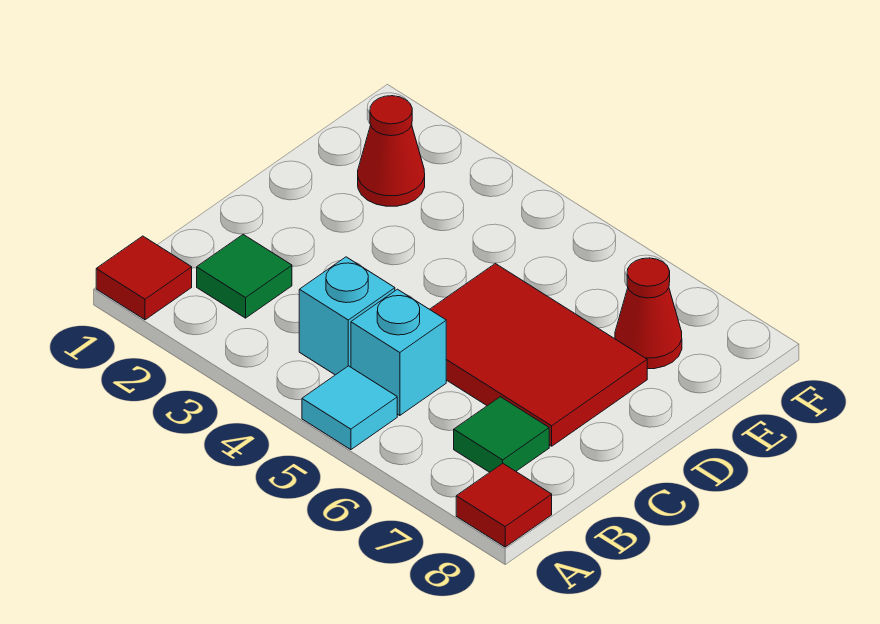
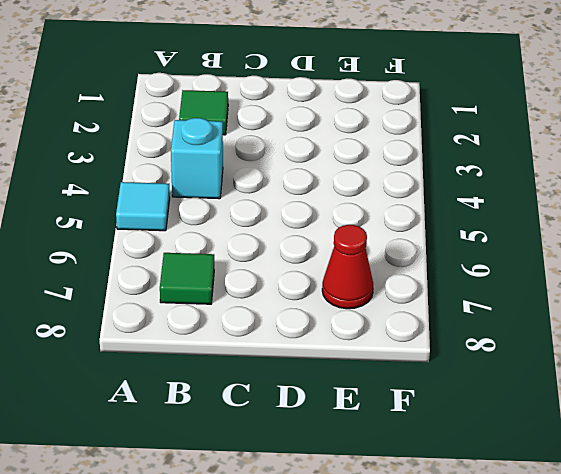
none -> red tile A1 level 1
none -> red tile A8 level 1

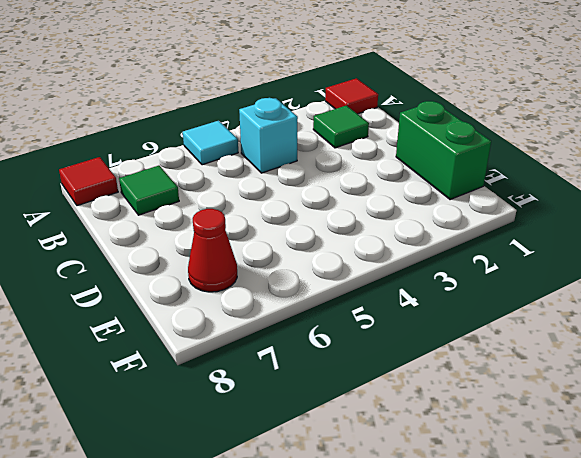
green brick D1:E1 level 1 -> none
none -> cyan brick B5 level 1
none -> red tile C5:D7 level 1

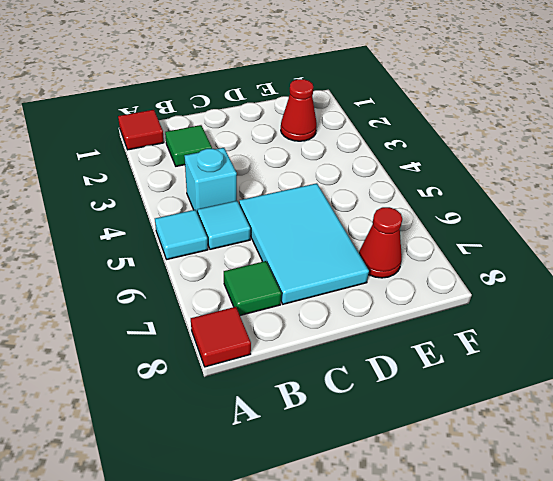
cyan tile B5 level 1 -> cyan brick B5 level 1
cyan tile C5:D7 level 1 -> red tile C5:D7 level 1

